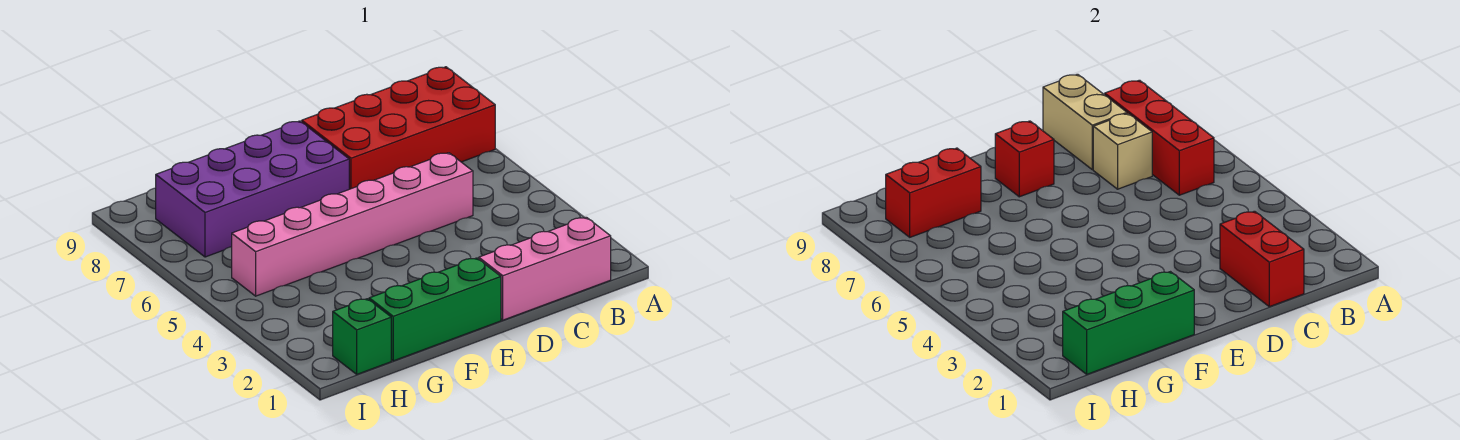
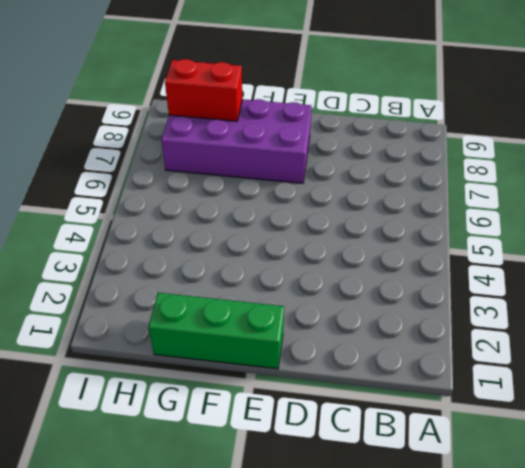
none -> red brick A7:D8 level 1
none -> pink brick B1:D1 level 1
none -> pink brick C5:H5 level 1

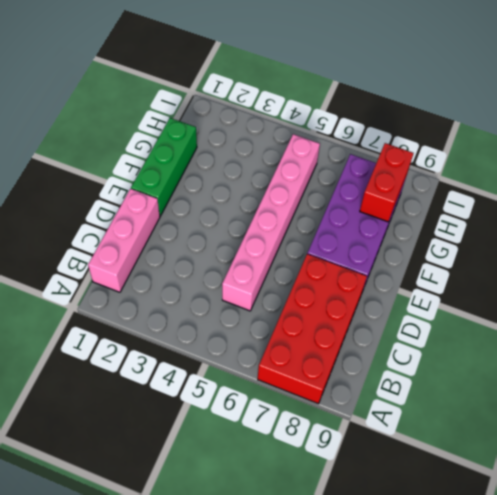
none -> green brick H1 level 1
none -> red brick B6:B8 level 2
none -> red brick C1:C2 level 2

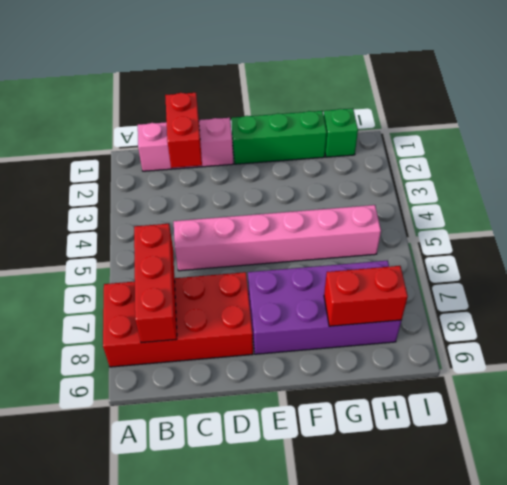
none -> tan brick C7 level 2
none -> tan brick C8:C9 level 2
none -> red brick E8 level 2

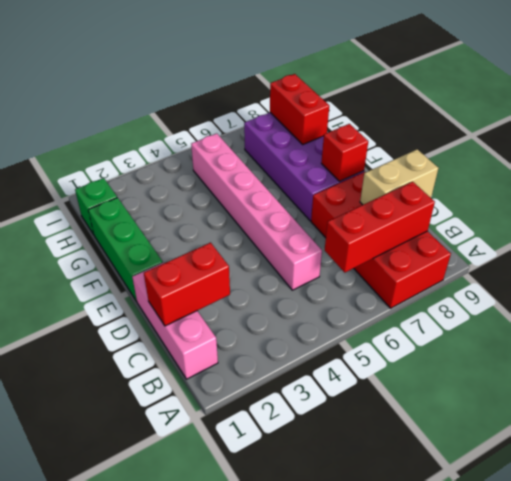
none -> tan brick C7 level 2
none -> green brick F1:H1 level 2

